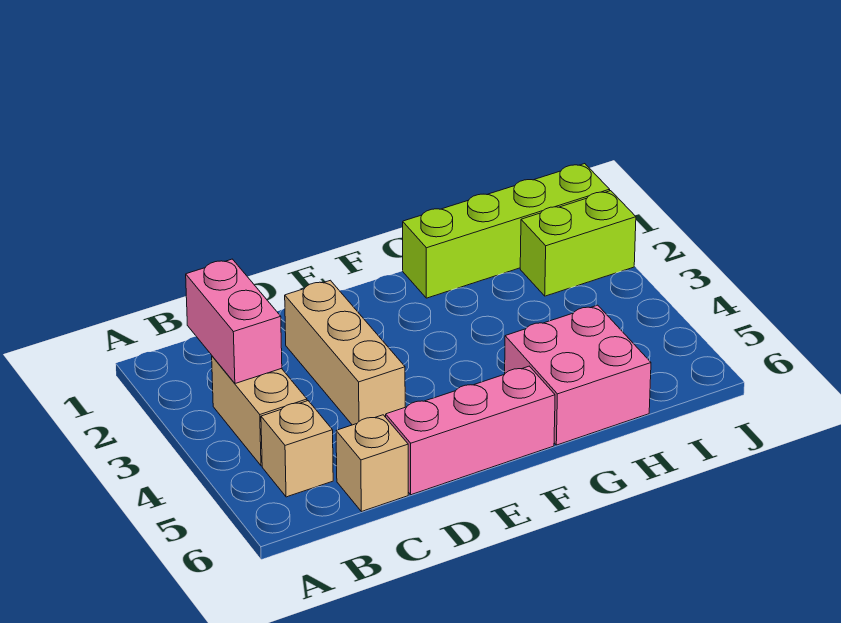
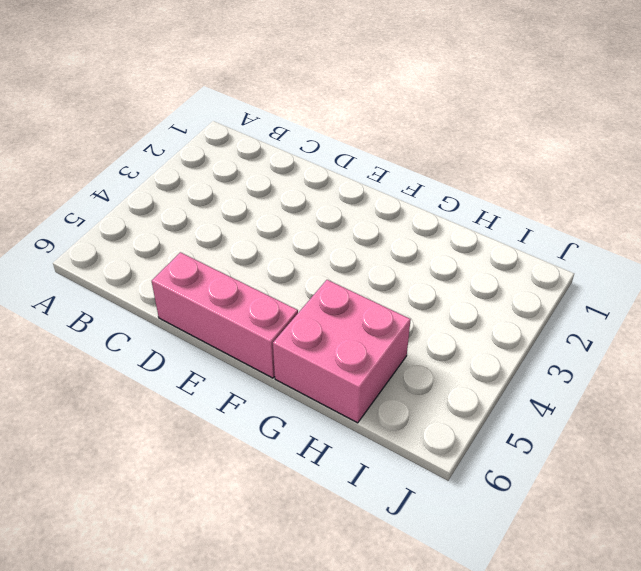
none -> tan brick B3:B4 level 1
none -> tan brick B5 level 1

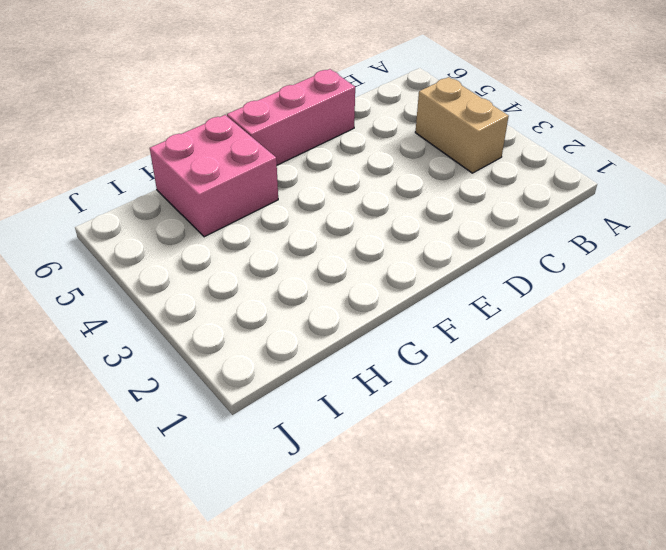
none -> tan brick B5 level 1
none -> tan brick C6 level 1

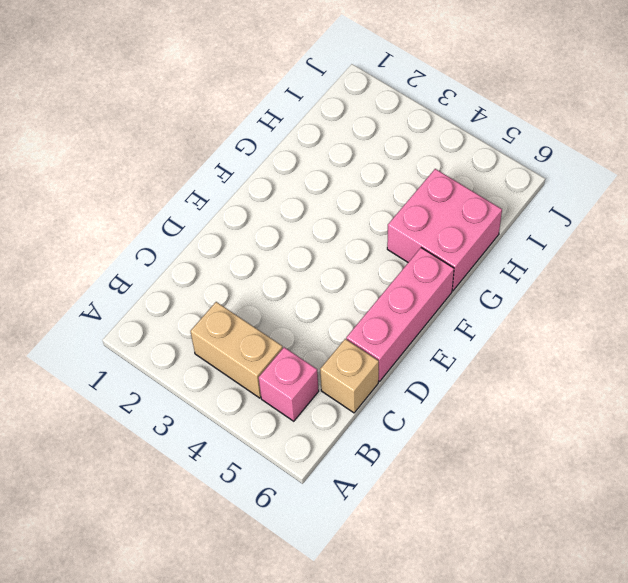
pink brick B5 level 1 -> tan brick B5 level 1
none -> tan brick D2:D4 level 1
none -> lime brick G1:J1 level 1

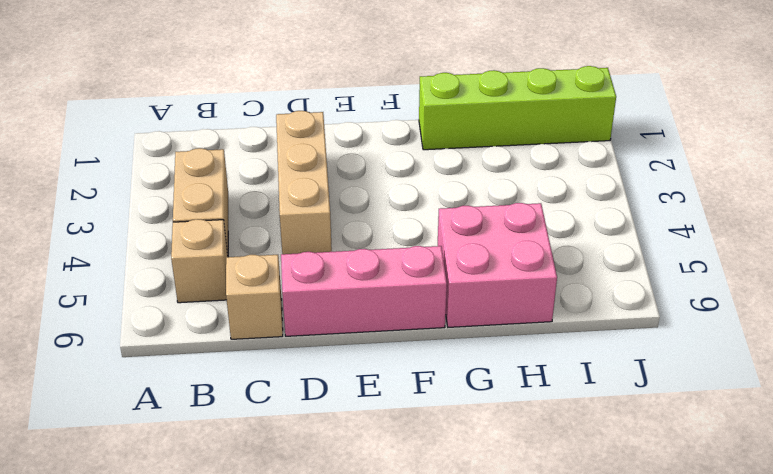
none -> lime brick I2:J2 level 1
none -> pink brick B2:B3 level 2

